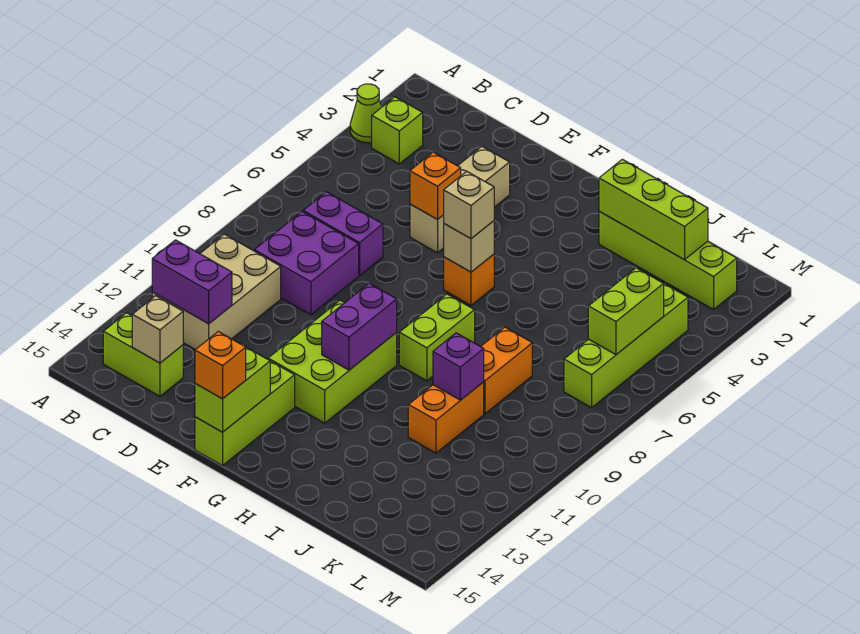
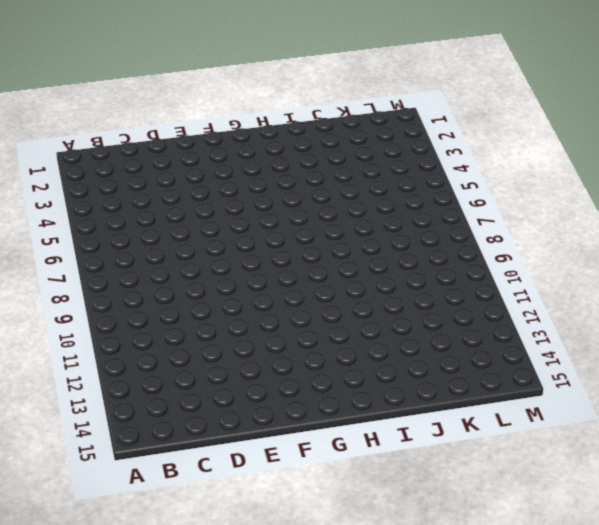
none -> lime cone A3 level 1
none -> lime brick B3 level 1
none -> tan brick B10:C12 level 1

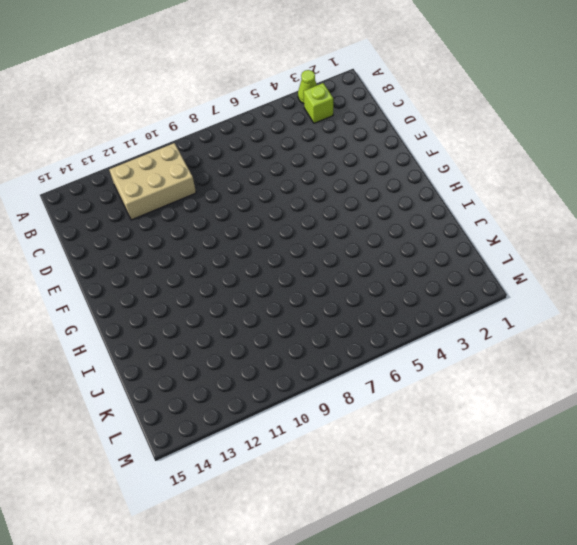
none -> lime brick B14:C14 level 1
none -> purple brick C7:D7 level 1
none -> purple brick C8:D9 level 1

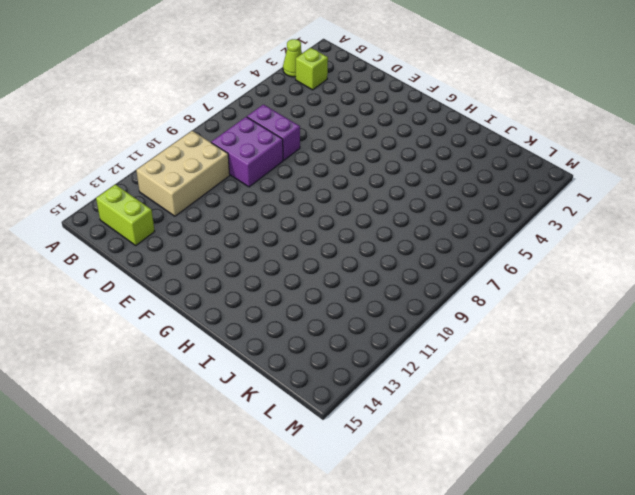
none -> tan brick E3:E5 level 1
none -> lime brick F10:G12 level 1
none -> lime brick F13:F15 level 1

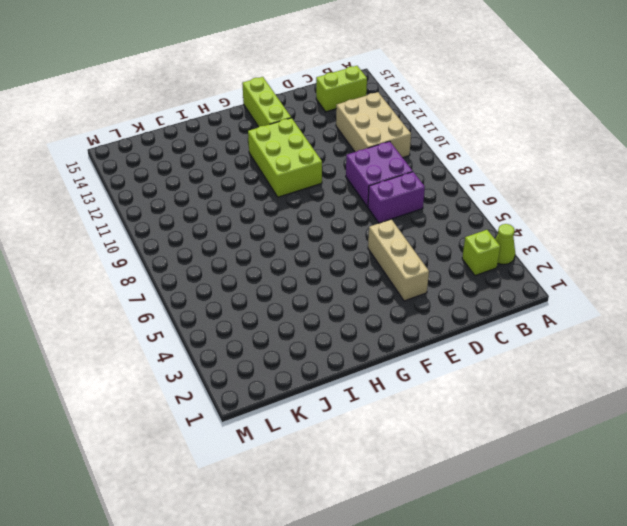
none -> orange brick G6 level 1
none -> lime brick H8:H9 level 1
none -> lime brick I2:L2 level 1

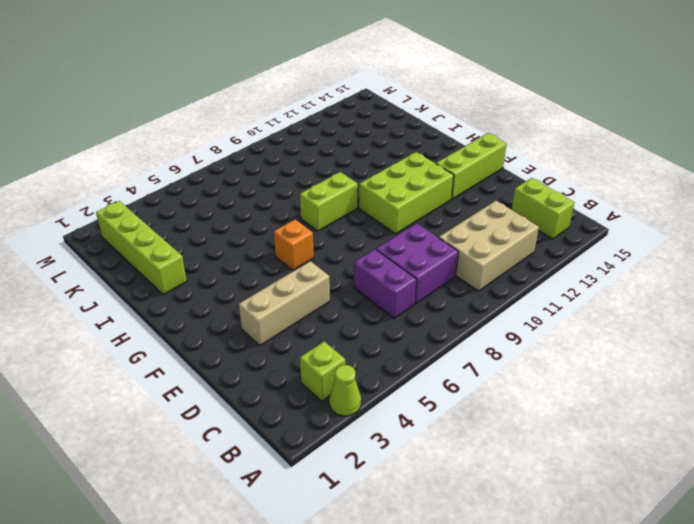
none -> orange brick J8:J9 level 1
none -> orange brick J10:J11 level 1
none -> lime brick L4:L7 level 1

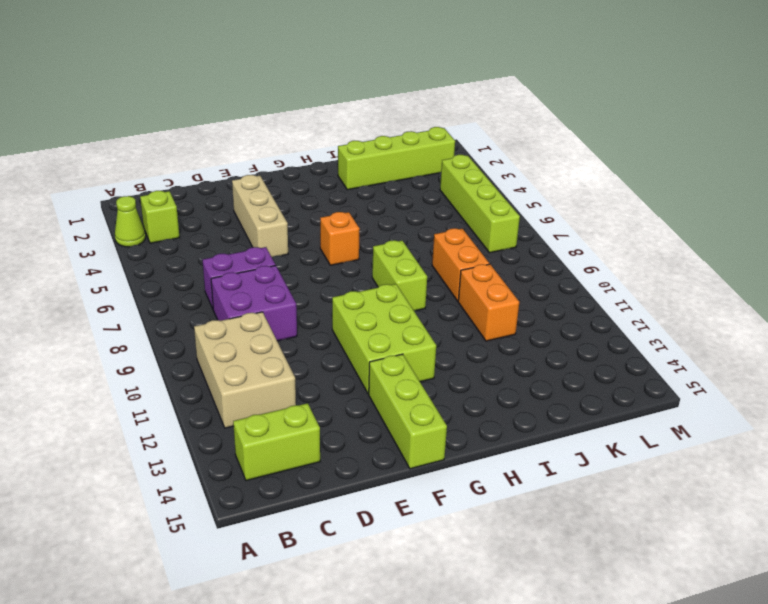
none -> purple brick B12:C12 level 2
none -> tan brick C14 level 2
none -> orange brick E5 level 2

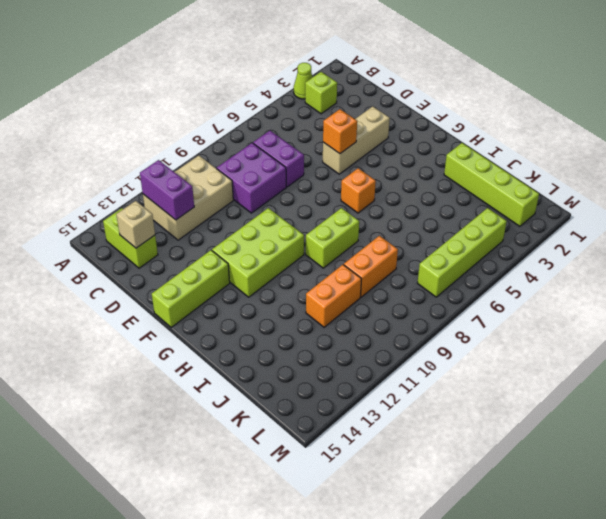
none -> lime brick F14:F15 level 2
none -> tan brick G6 level 2
none -> purple brick G10:G11 level 2

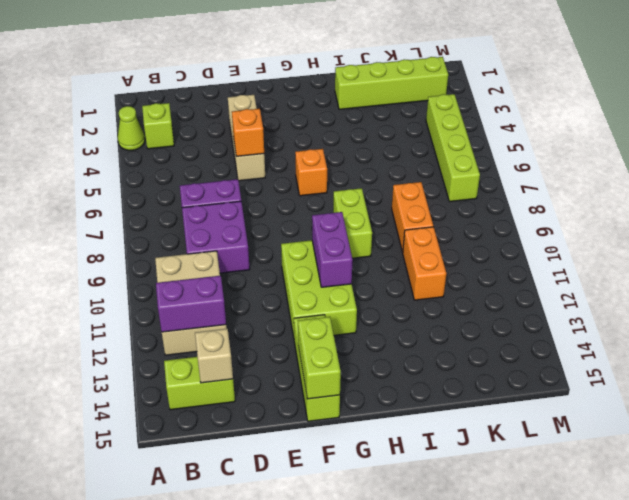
none -> tan brick G6 level 2
none -> lime brick I2:K2 level 2
none -> purple brick J10 level 2

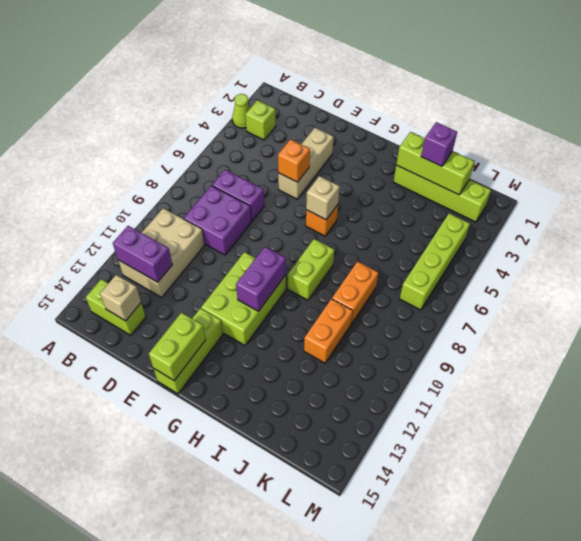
purple brick J2 level 3 -> purple brick J10 level 2
none -> lime brick L5:L6 level 2
none -> orange brick F15 level 3
none -> tan brick G6 level 3

